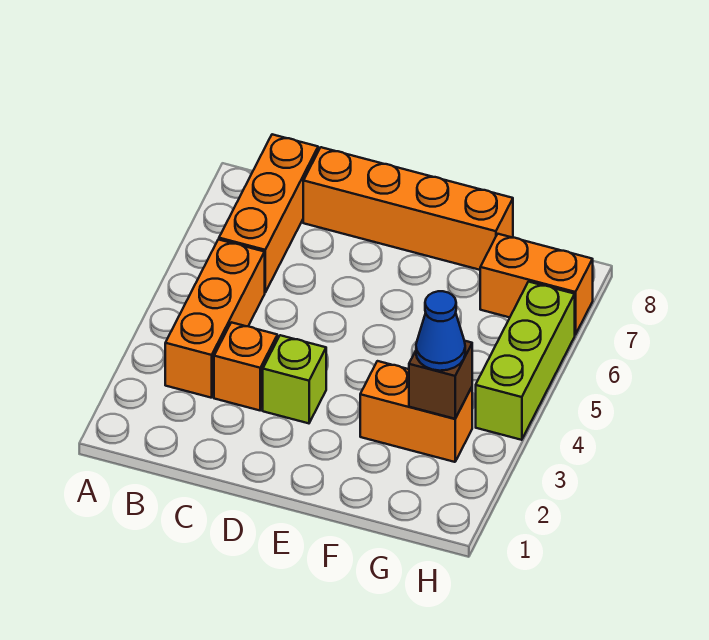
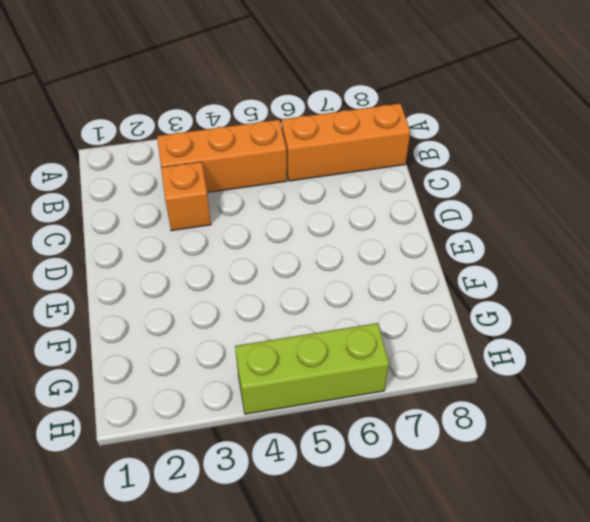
none -> orange brick C8:F8 level 1
none -> lime brick D3 level 1

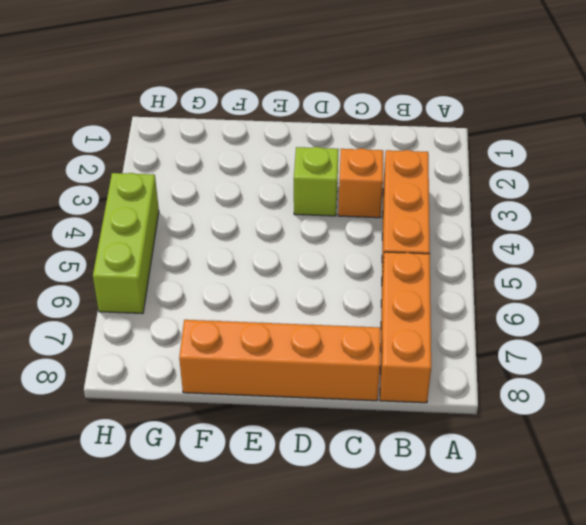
none -> orange brick F3:G3 level 1
none -> orange brick G7:H7 level 1

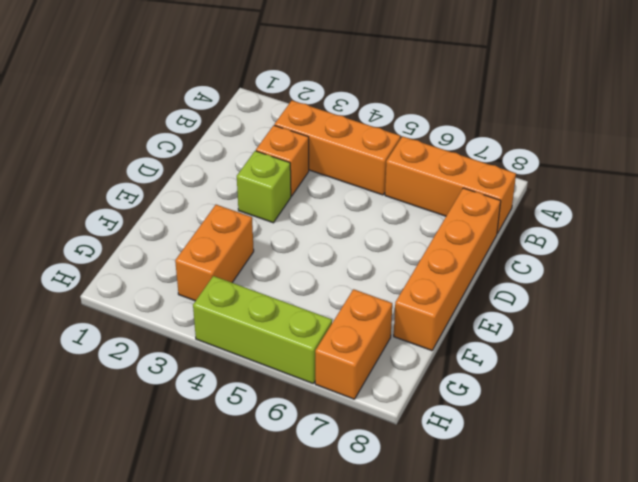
none -> brown brick G3 level 2
none -> blue cone G3 level 3

